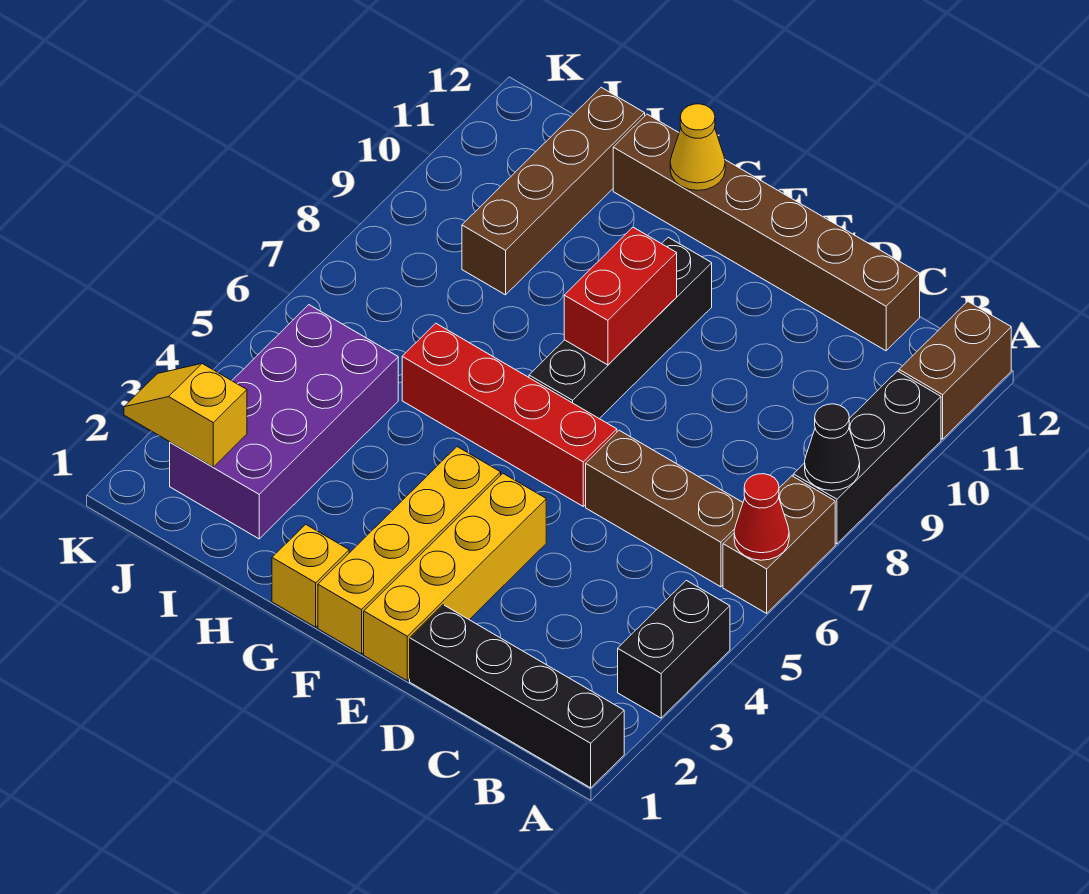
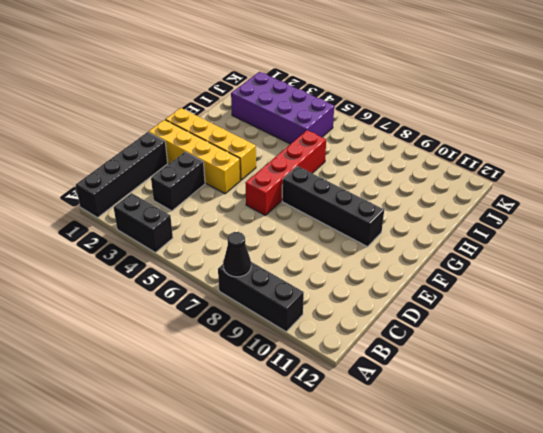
black brick C3:D3 level 1 -> none
none -> brown brick A6:A7 level 1
none -> brown brick A11:A12 level 1
none -> brown brick B6:D6 level 1

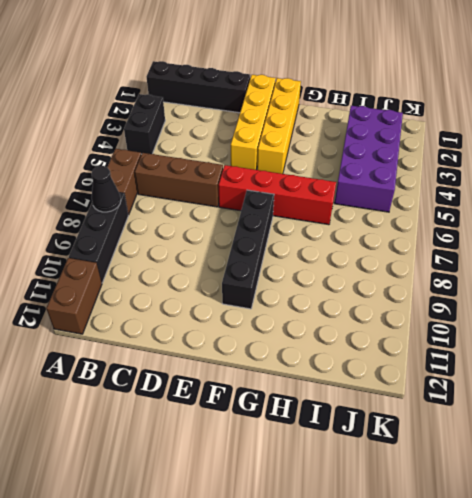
none -> brown brick C12:H12 level 1
none -> yellow brick G1 level 1
none -> brown brick I9:I12 level 1

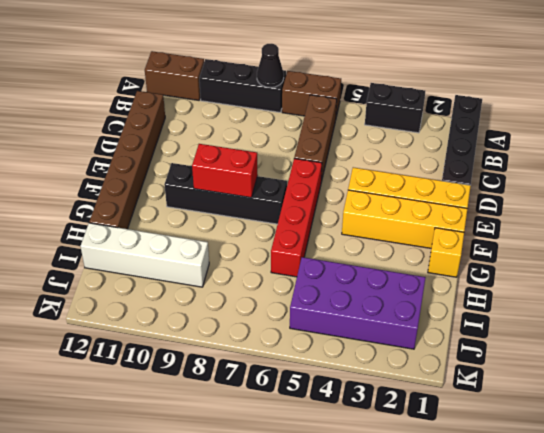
white brick I9:I12 level 1 -> brown brick I9:I12 level 1
none -> red cone A6 level 2
none -> yellow cone G12 level 2
none -> yellow slope J2:K2 level 2 top J

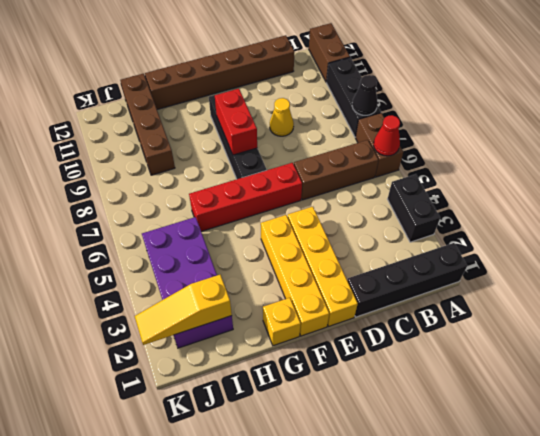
yellow cone D9 level 1 -> yellow cone G12 level 2
yellow slope I2:K2 level 2 top I -> yellow slope J2:K2 level 2 top J

